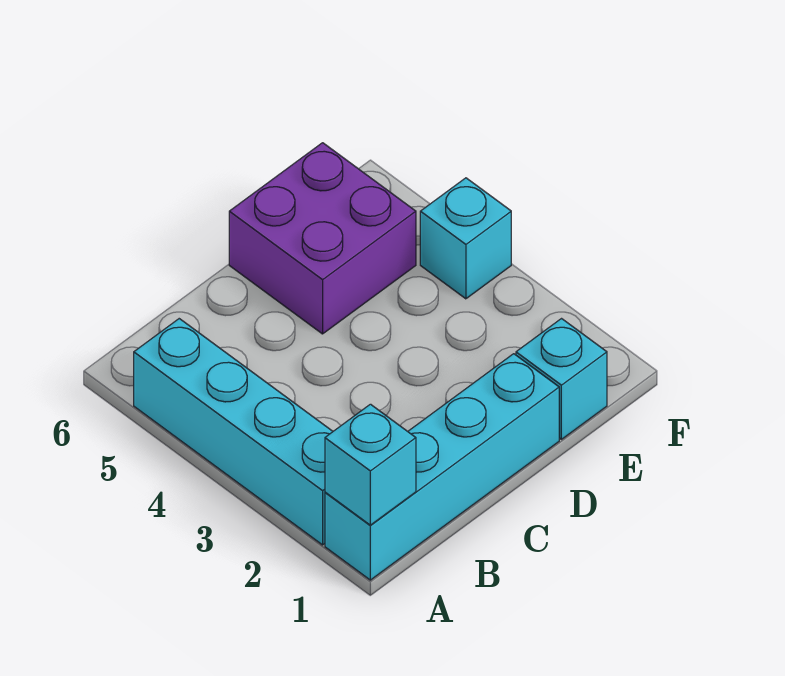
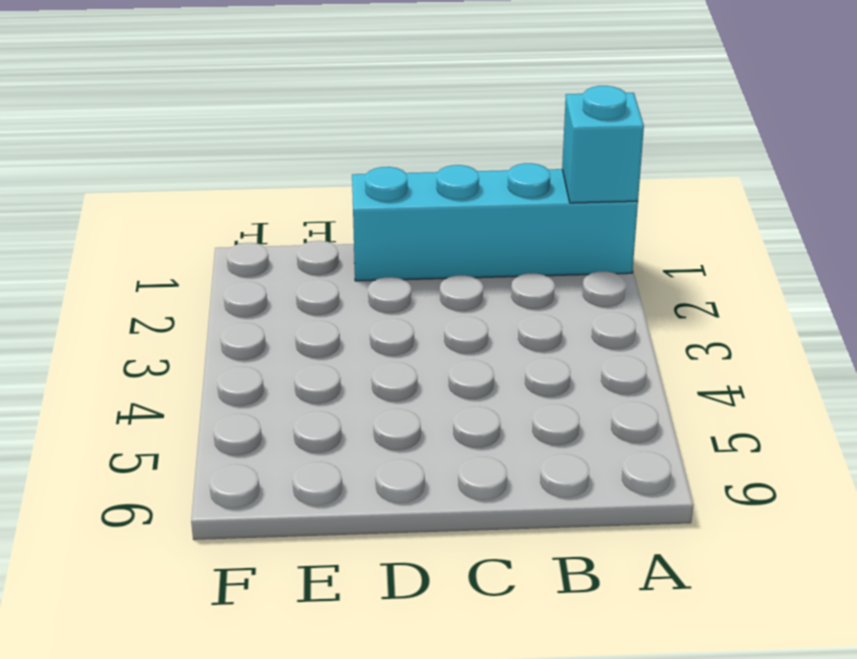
none -> cyan brick A2:A5 level 1
none -> purple brick D5:E6 level 1

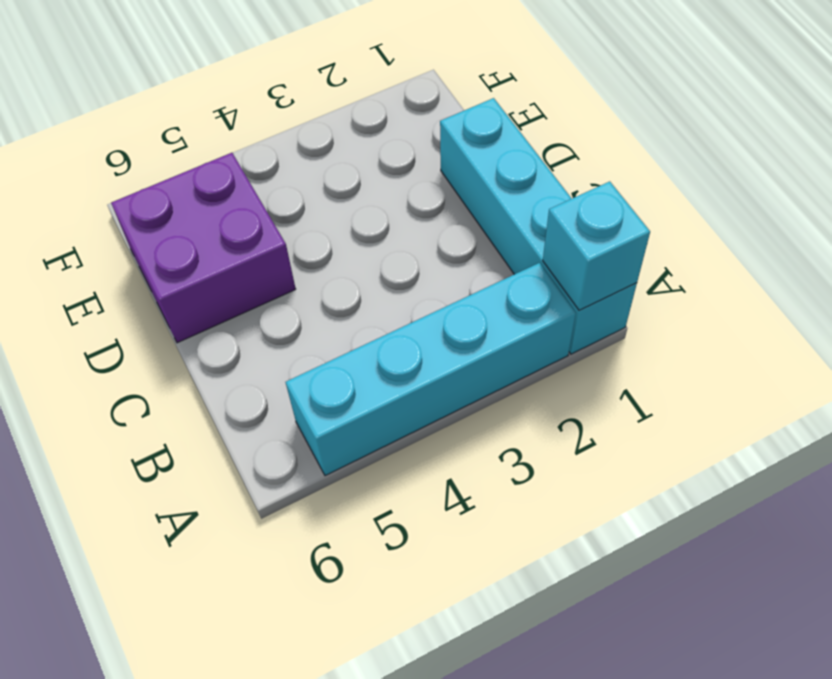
none -> cyan brick E1 level 1
none -> cyan brick F4 level 1

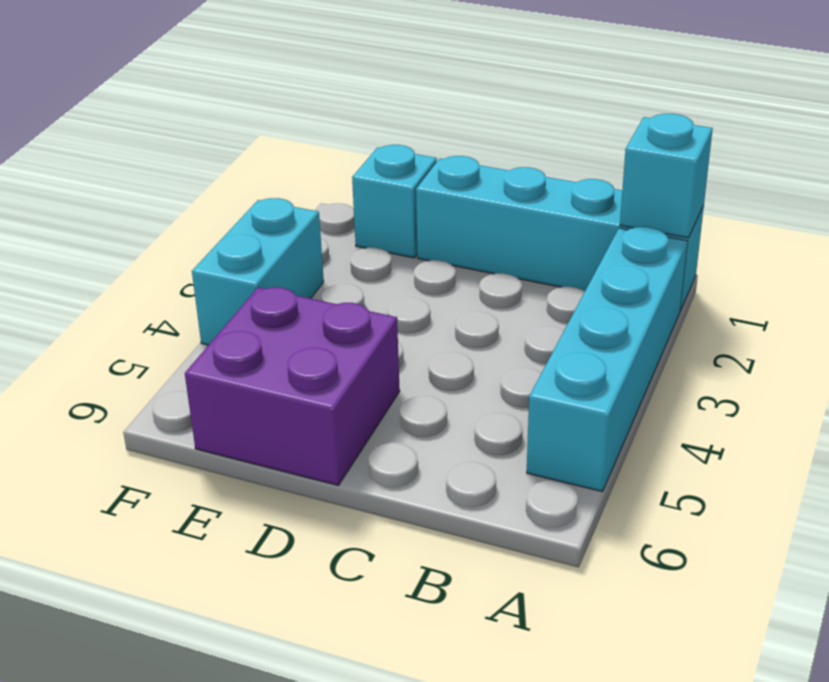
cyan brick F3:F4 level 1 -> cyan brick F4 level 1

